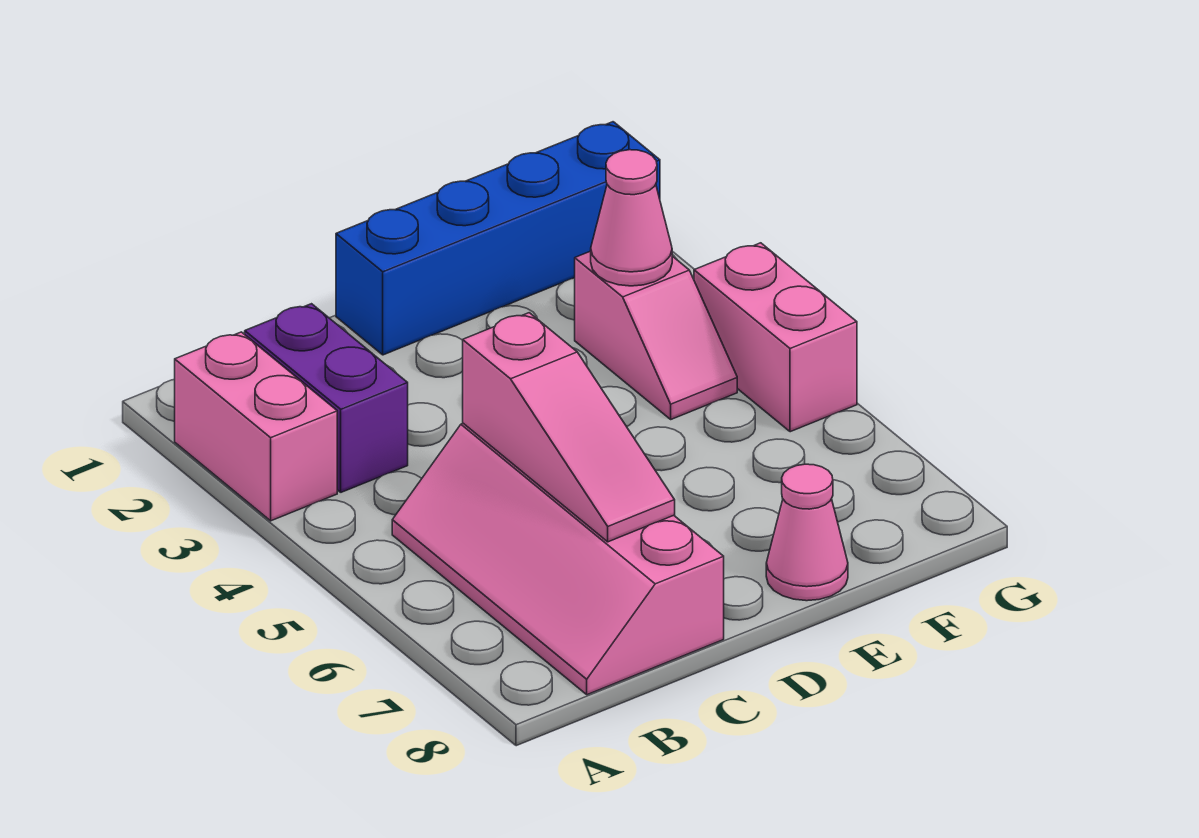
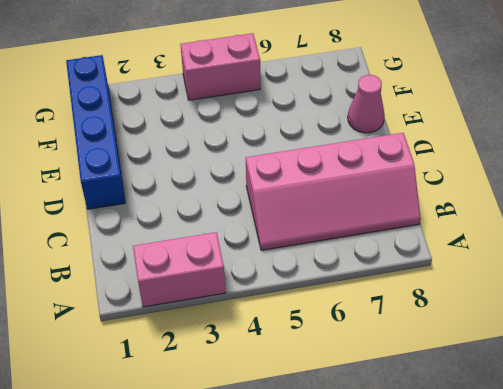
none -> purple brick B2:B3 level 1
none -> pink slope F3:F4 level 1 top 3

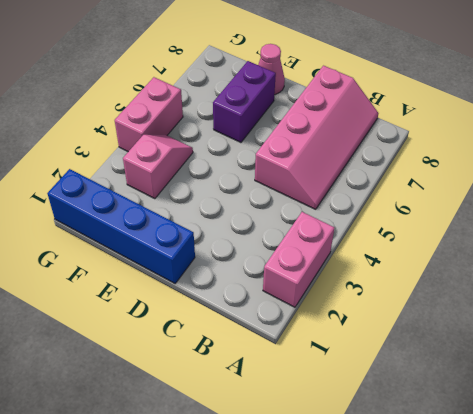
purple brick E6:E7 level 1 -> purple brick B2:B3 level 1
none -> pink slope C5:C7 level 2 top 5
none -> pink cone F3 level 2

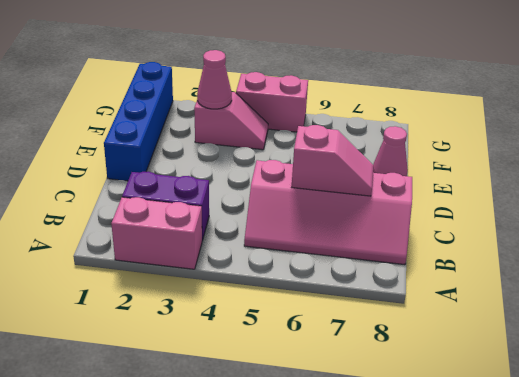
pink slope C6:C7 level 2 top 6 -> pink slope C5:C7 level 2 top 5

